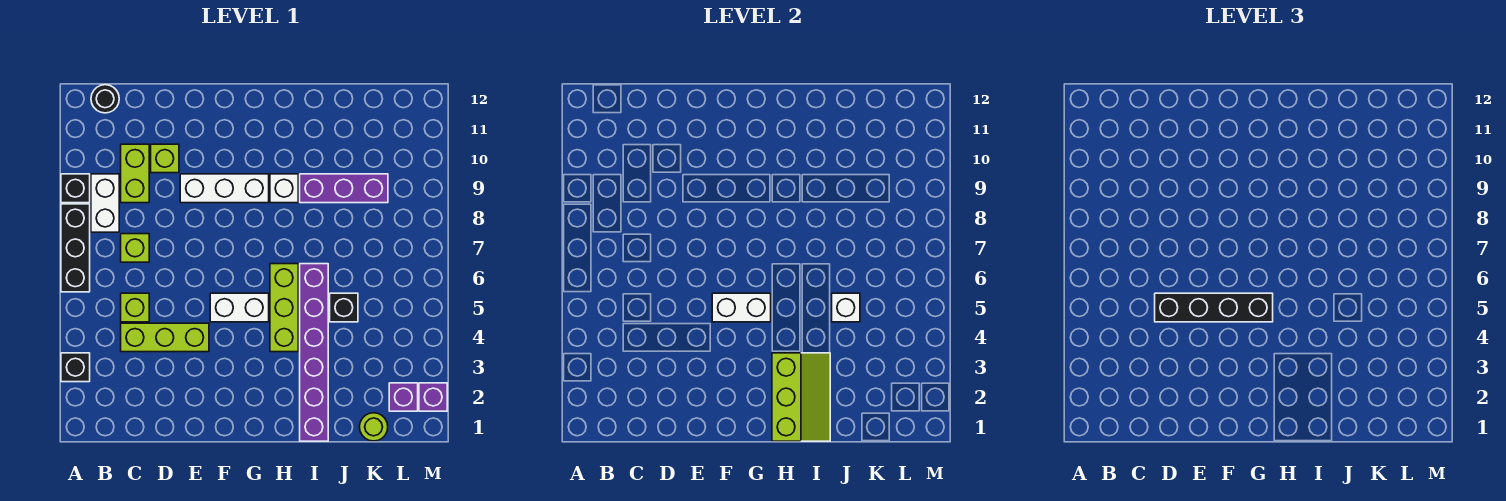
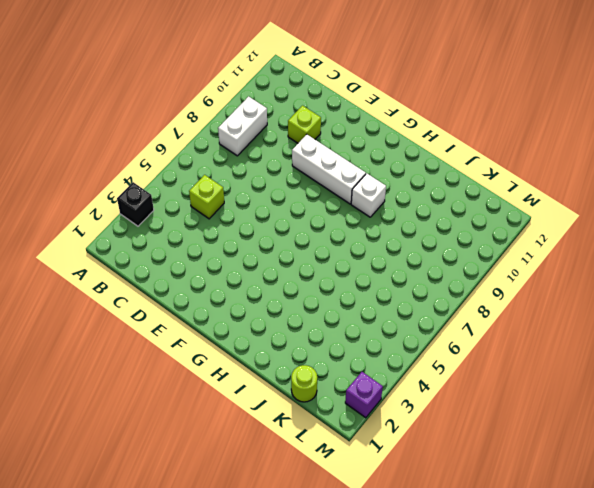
none -> black brick A6:A8 level 1
none -> black brick A9 level 1
none -> black round brick B12 level 1

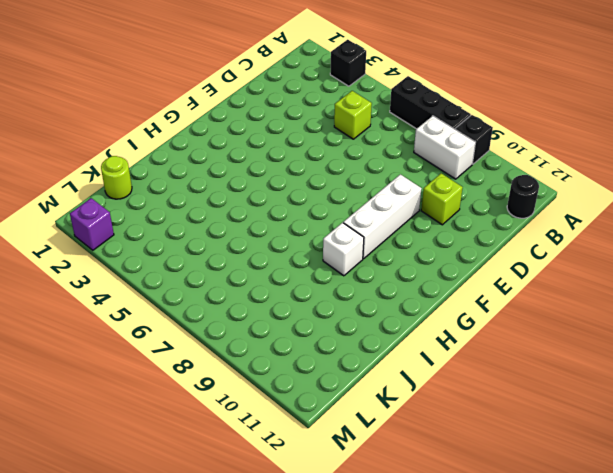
none -> lime brick C4:E4 level 1
none -> lime brick C7 level 1
none -> lime brick C9:C10 level 1

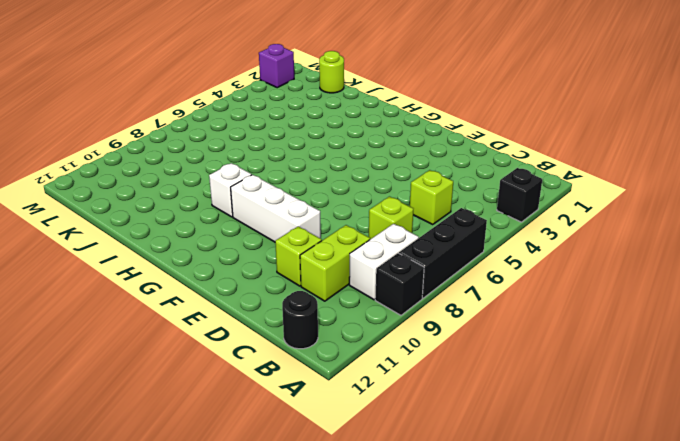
none -> lime brick C4:E4 level 1
none -> white brick F5:G5 level 1
none -> lime brick H4:H6 level 1

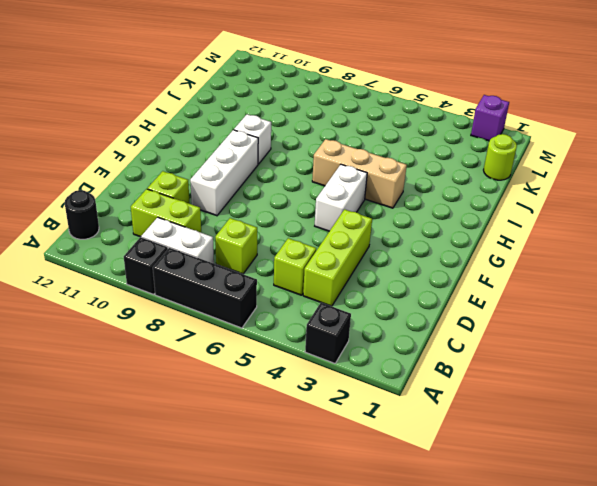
tan brick H4:H6 level 1 -> lime brick H4:H6 level 1
none -> purple brick I1:I6 level 1
none -> purple brick I9:K9 level 1
none -> black brick J5 level 1

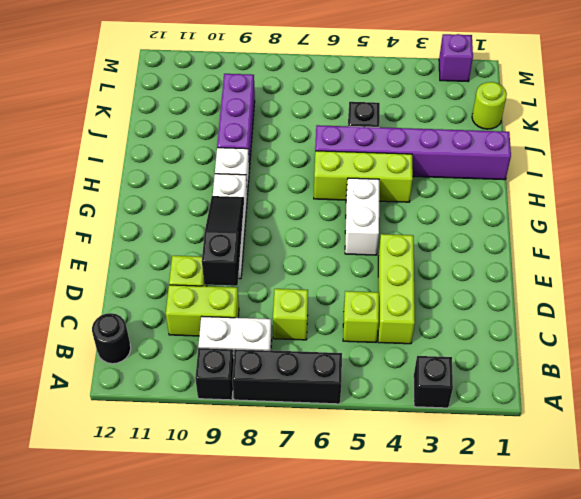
black slope D9:F9 level 2 top D -> none
none -> purple brick L2 level 1
none -> white brick F5:G5 level 2
none -> lime slope H1:I3 level 2 top H

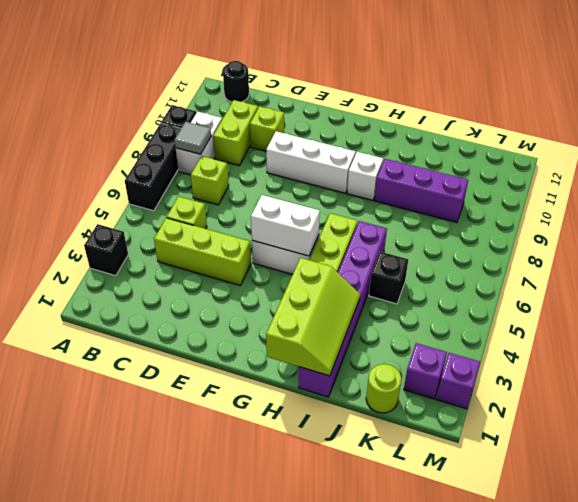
grey tile B8 level 2 -> none
none -> white brick J5 level 2
none -> black brick D5:G5 level 3

